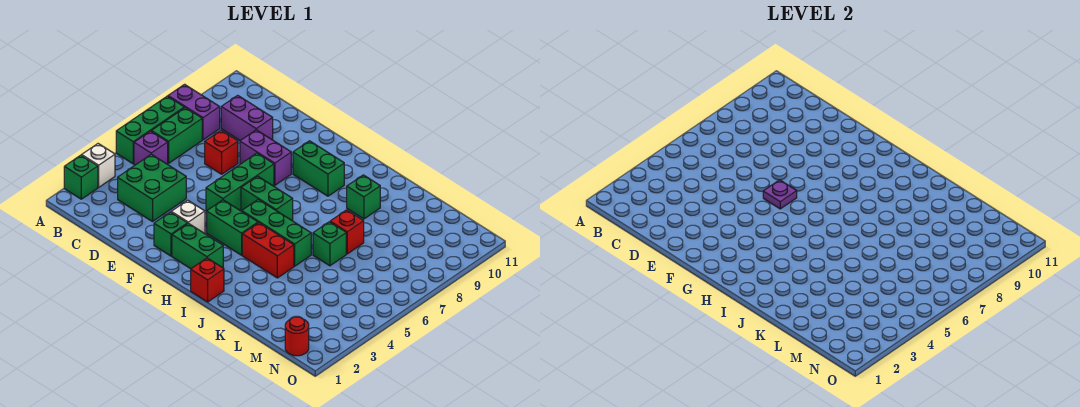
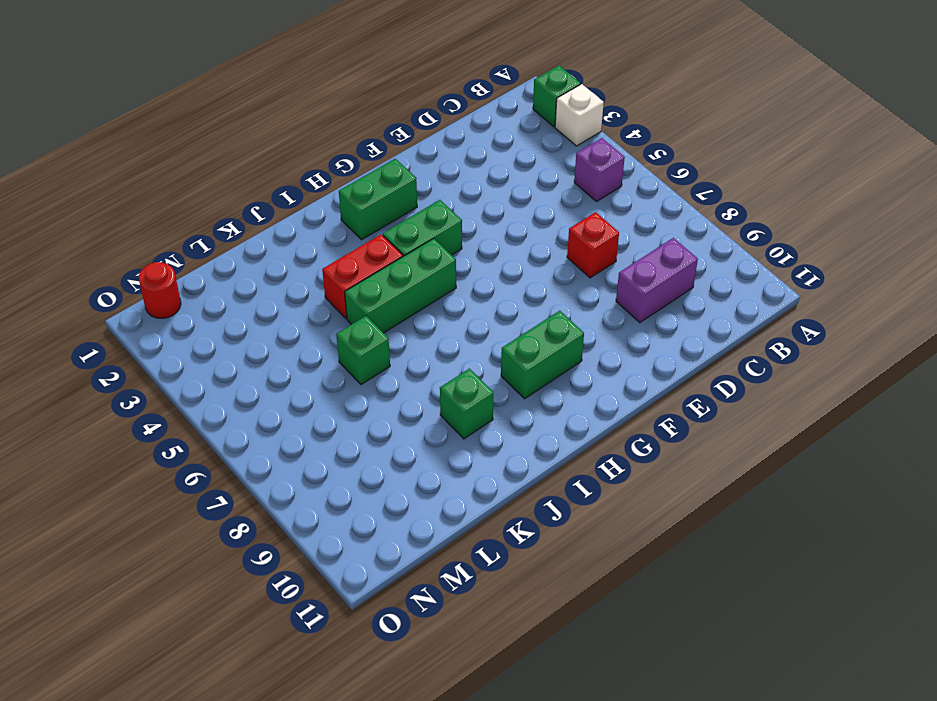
none -> green brick A5:A7 level 1
none -> purple brick A8:B8 level 1
none -> green brick B6:B7 level 1

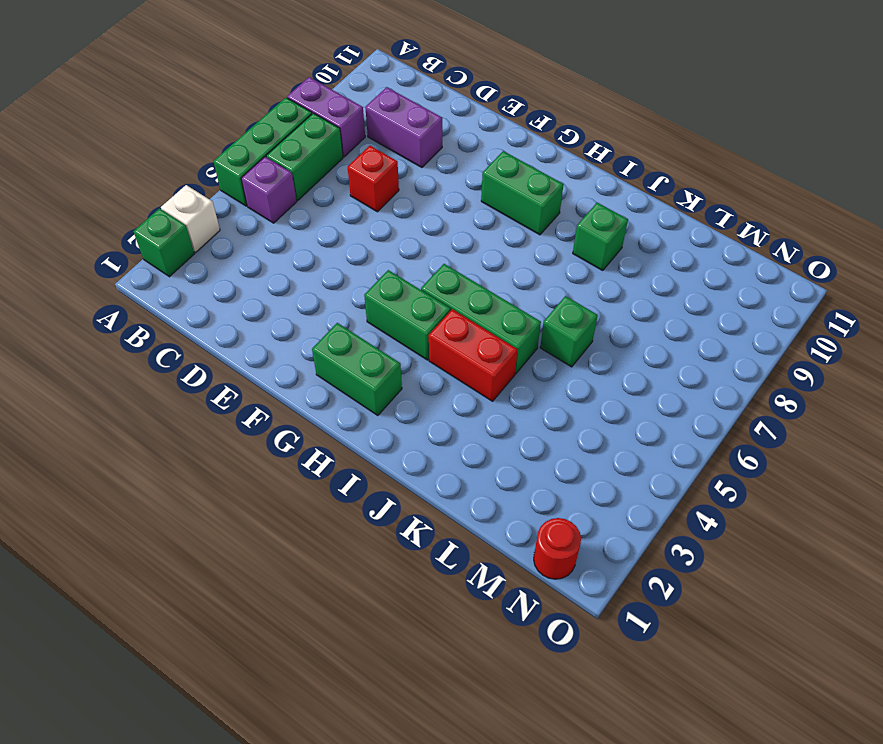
none -> green brick C3:D4 level 1
none -> purple brick E8:F8 level 1
none -> green brick F2 level 1

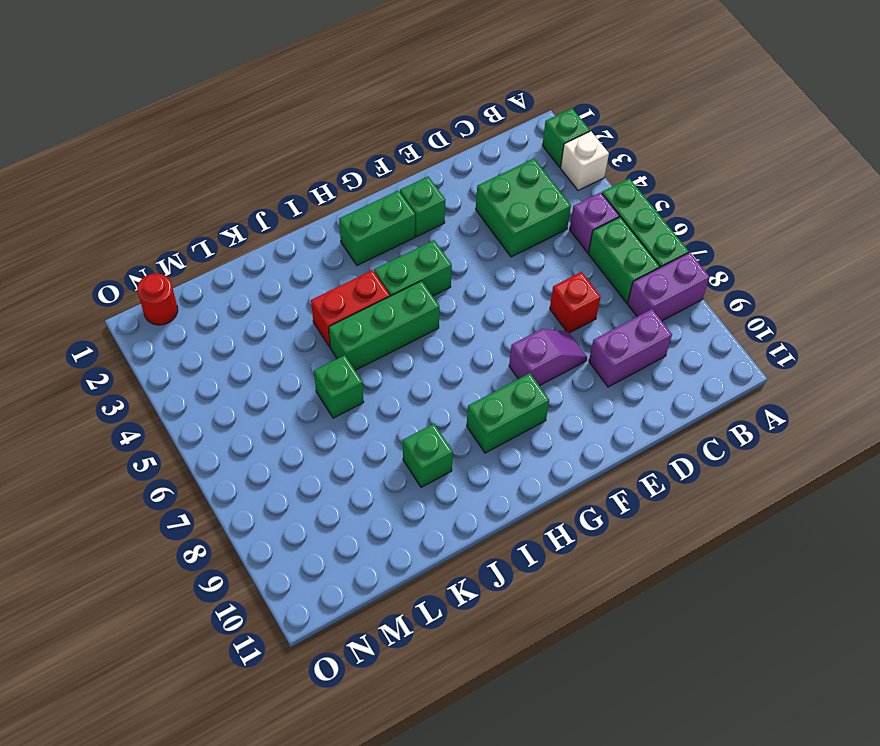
purple slope E8:F8 level 1 top F -> purple brick E8:F8 level 1
none -> white brick F3 level 1
none -> green brick F5:F7 level 1
none -> green brick G6:H6 level 1

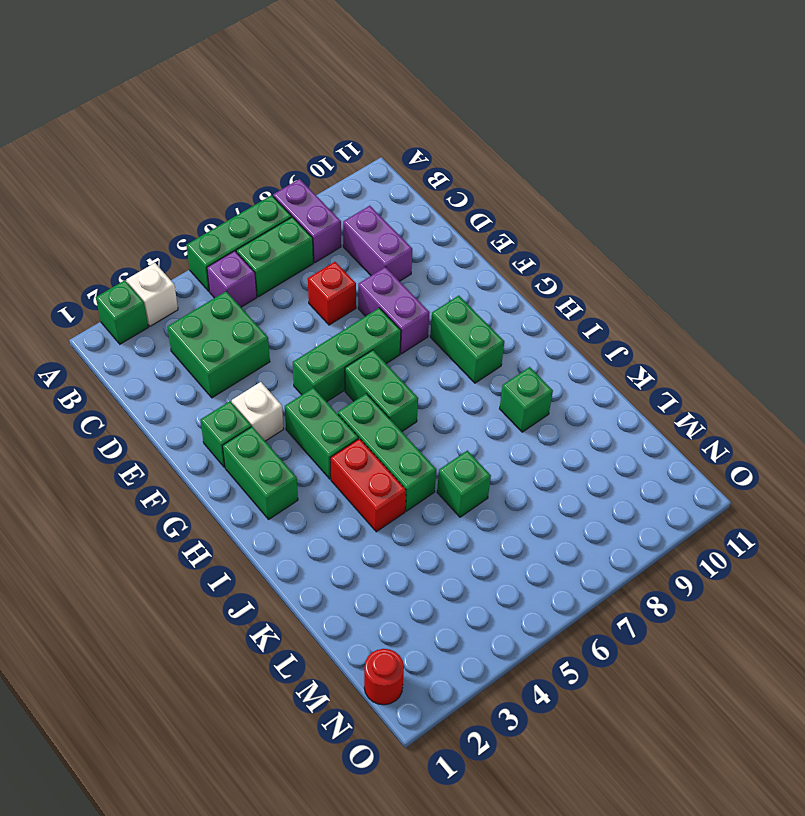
none -> red brick I1 level 1
none -> red brick K7 level 1
none -> purple plate F6 level 2

